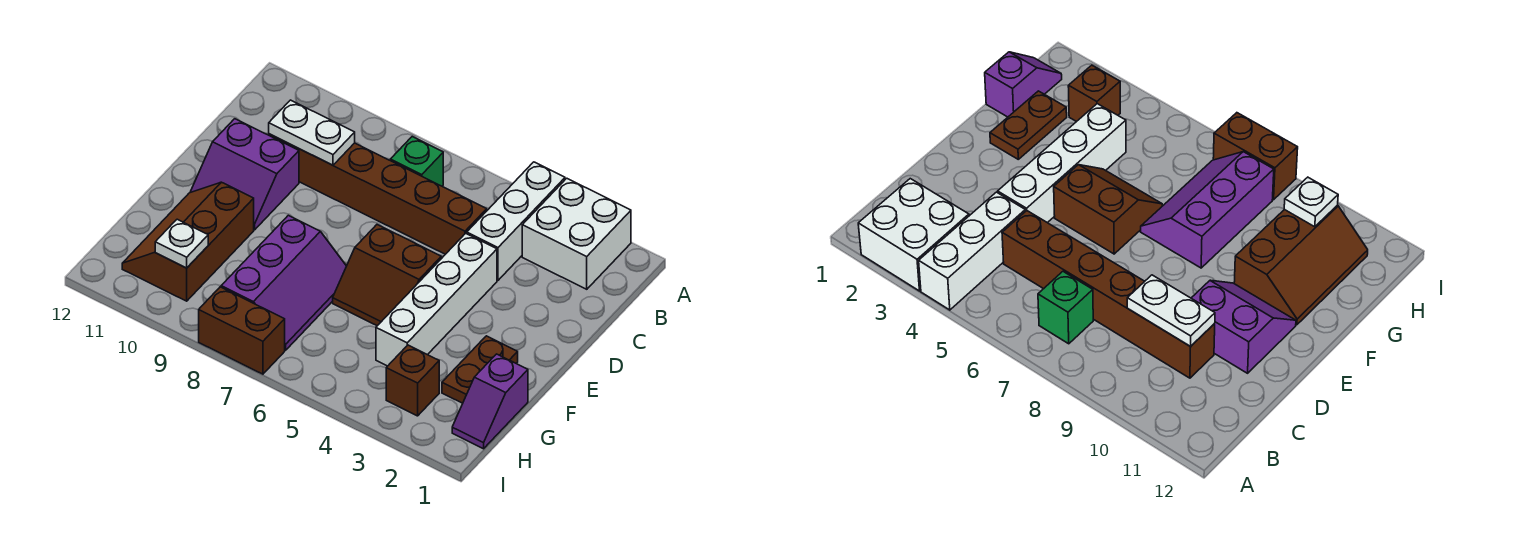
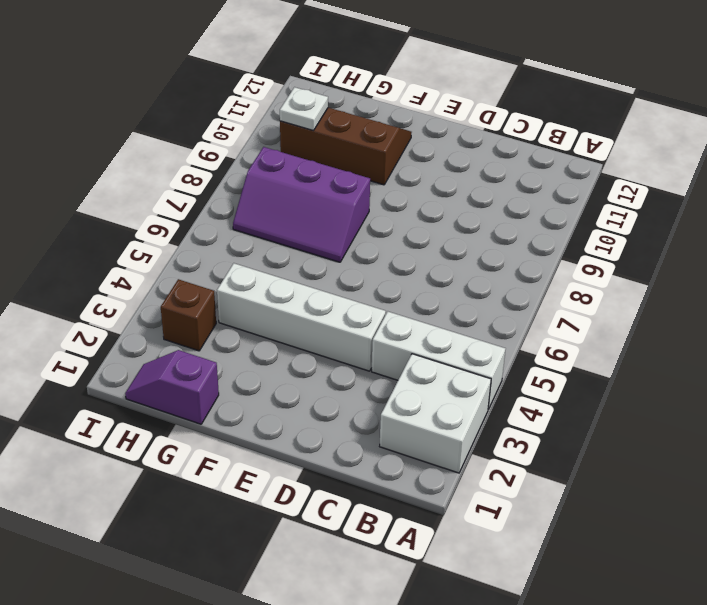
none -> green brick B7 level 1
none -> brown brick C5:C10 level 1
none -> purple slope D10:E11 level 1 top D

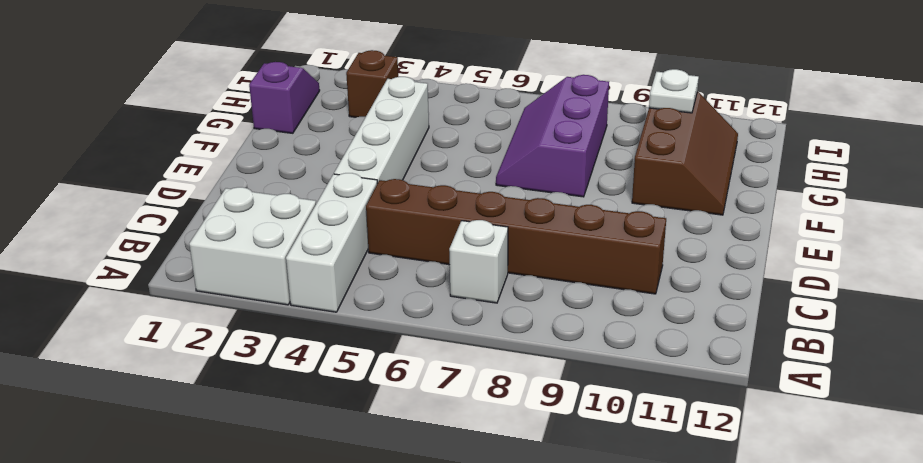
white brick B7 level 1 -> green brick B7 level 1
none -> purple slope D10:E11 level 1 top D
none -> brown slope E5:F6 level 1 top E
none -> brown plate F2:G2 level 1

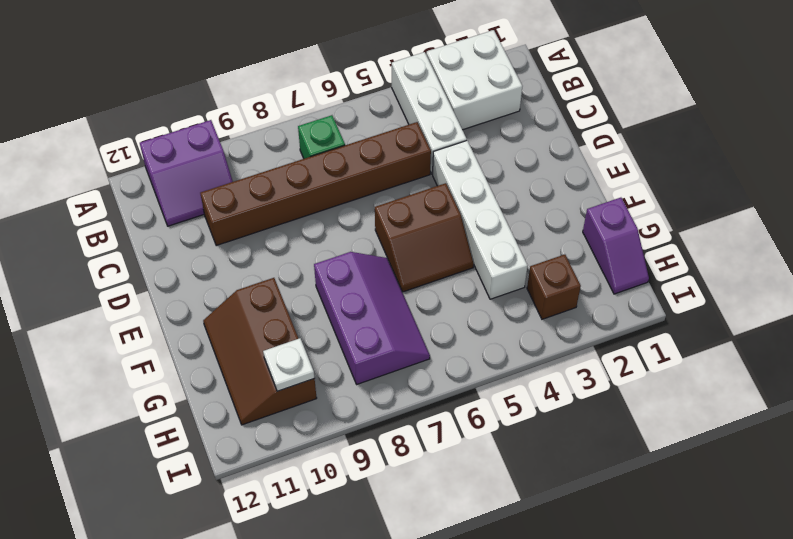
purple slope A10:B11 level 1 top A -> purple slope D10:E11 level 1 top D
none -> brown plate F2:G2 level 1
none -> brown brick I7:I8 level 1
none -> white plate C9:C10 level 2

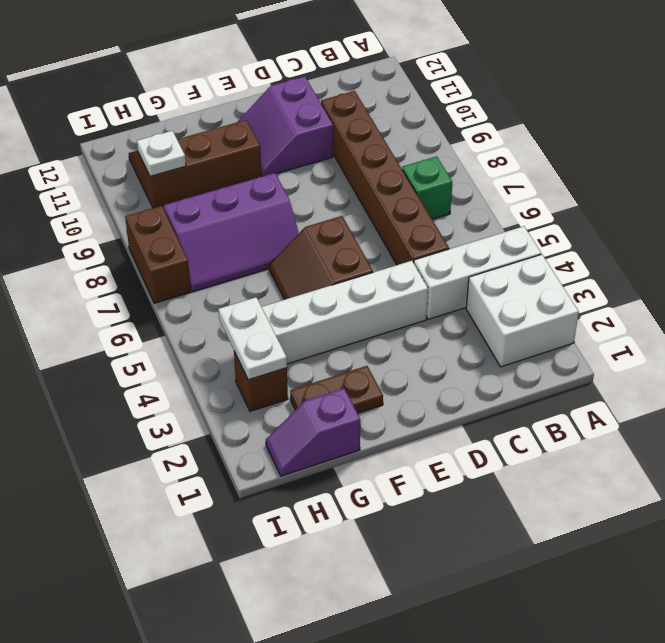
white plate H3:H4 level 2 -> white plate C9:C10 level 2

